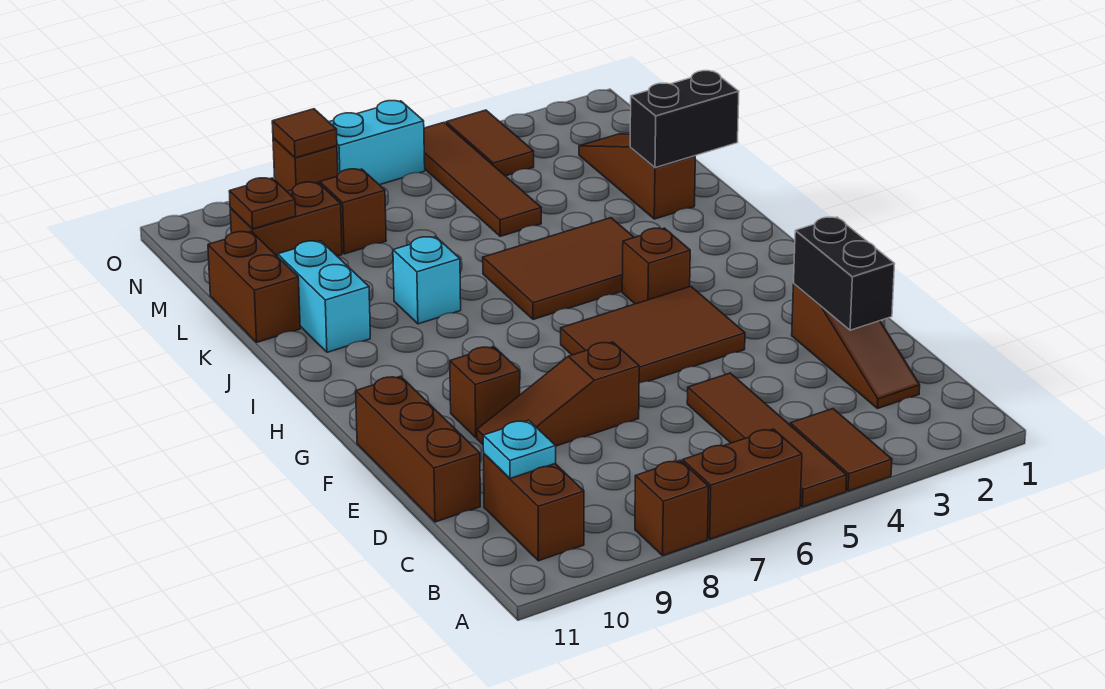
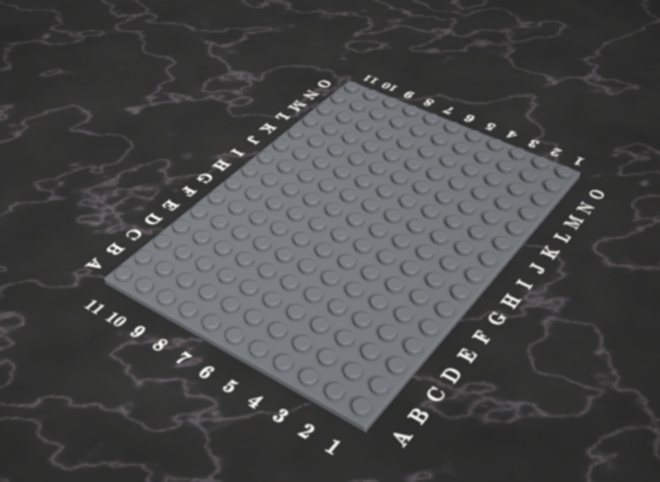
none -> brown tile A4:B4 level 1
none -> brown tile A5:D5 level 1
none -> brown brick A6:A7 level 1

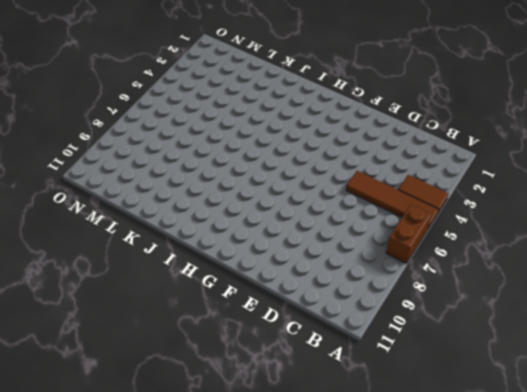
none -> brown brick A8 level 1
none -> brown brick B10:C10 level 1
none -> brown slope C2:E2 level 1 top E

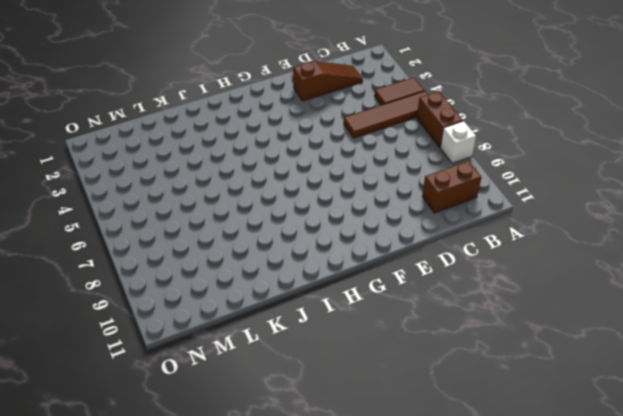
white brick A8 level 1 -> brown brick A8 level 1
none -> brown brick D11:F11 level 1
none -> brown slope E7:E9 level 1 top 7
none -> brown tile F4:G6 level 1

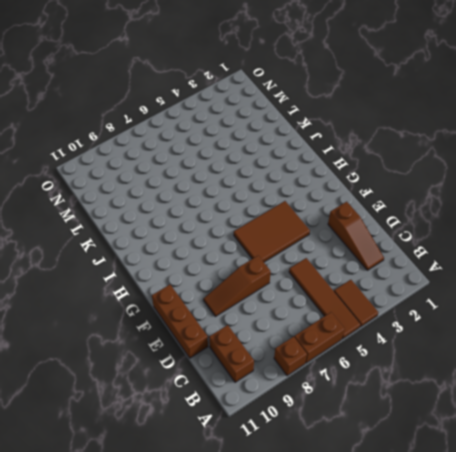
none -> brown brick F9 level 1
none -> brown brick H4 level 1
none -> brown tile I4:J6 level 1

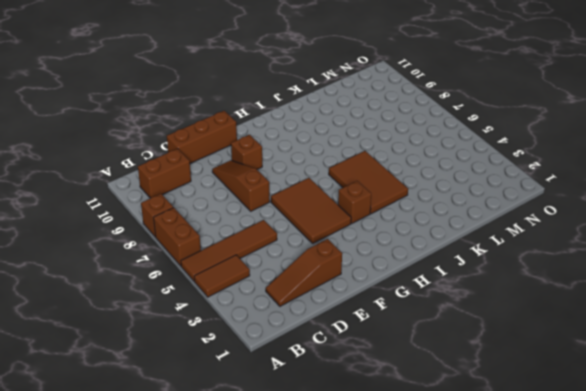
none -> cyan brick J8 level 1
none -> cyan brick J10:K10 level 1
none -> brown slope K2:M2 level 1 top K

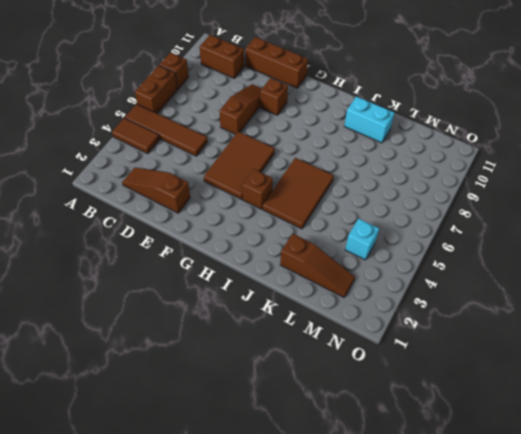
cyan brick M4 level 1 -> cyan brick J8 level 1
none -> brown brick K11:L11 level 1
none -> brown tile L5:O5 level 1
none -> brown brick M8 level 1

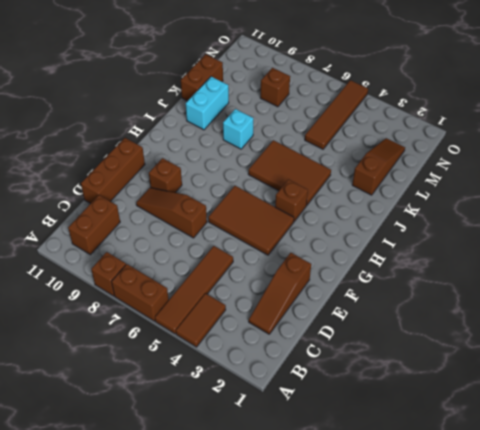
none -> brown brick M9:M10 level 1
none -> brown tile N4:O4 level 1
none -> cyan brick O6:O7 level 1

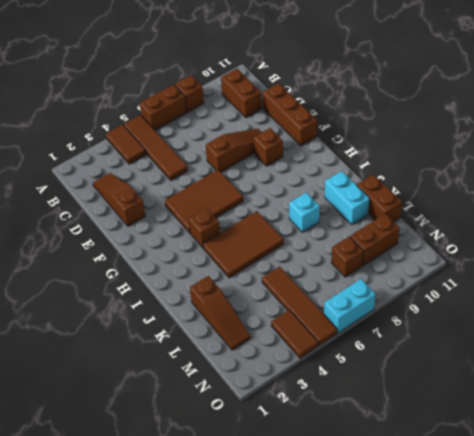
none -> brown brick O8 level 1
none -> cyan plate C10 level 2
none -> black brick D2:E2 level 2

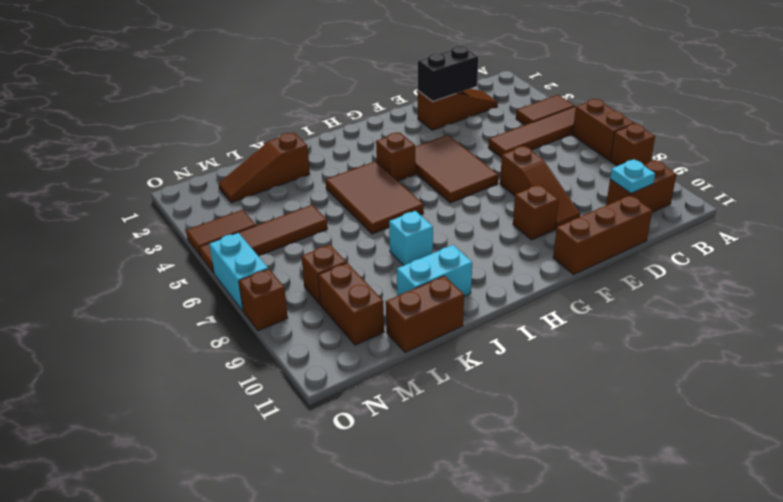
none -> black brick K1:K2 level 2
none -> brown plate M10 level 2
none -> brown tile O8 level 2

